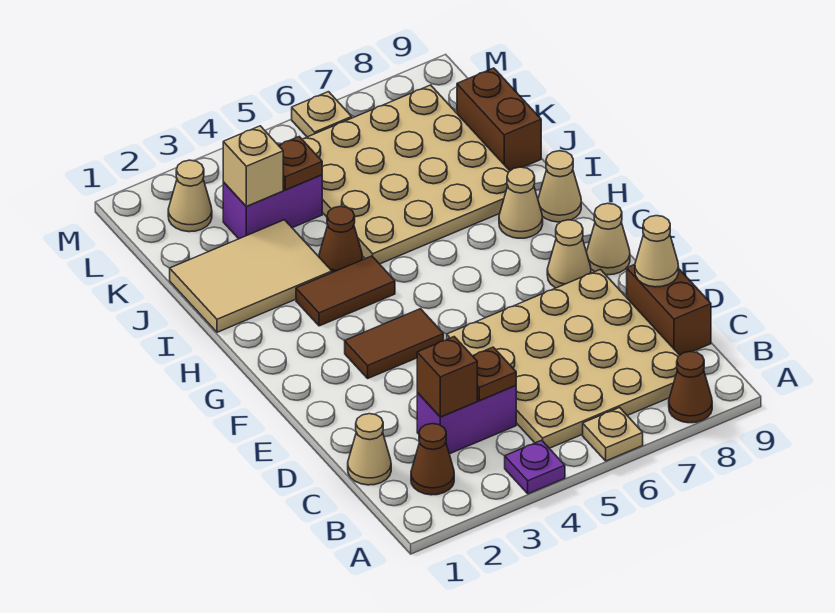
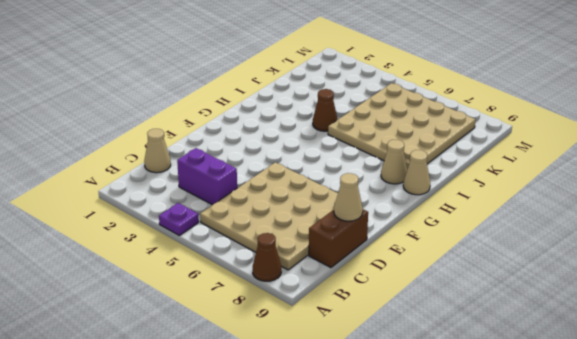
none -> tan plate A6 level 1
none -> brown cone B2 level 1
none -> brown tile F3:F4 level 1

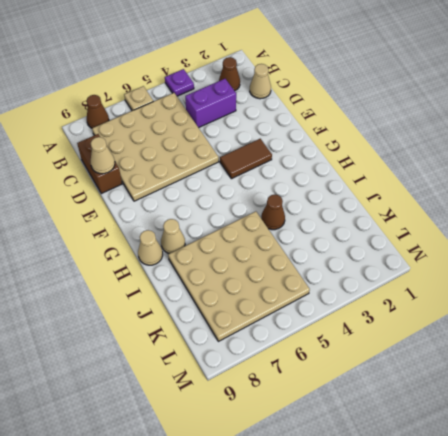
none -> tan cone F8 level 1
none -> tan cone F9 level 1
none -> brown tile H3:H4 level 1

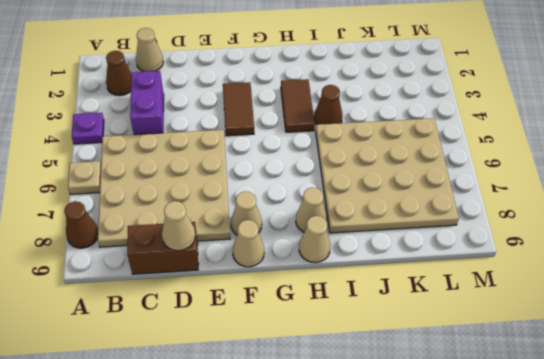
none -> tan tile I1:J3 level 1
none -> brown brick J9:K9 level 1
none -> purple brick K3:K4 level 1

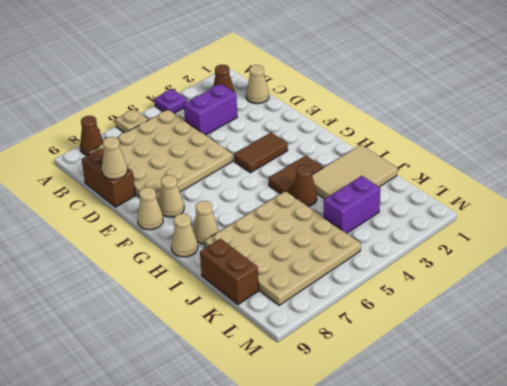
none -> tan cone L2 level 1
none -> tan plate M6 level 1
none -> brown brick C3 level 2

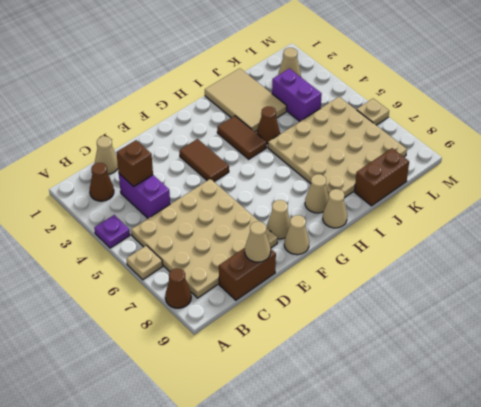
none -> brown plate C4 level 2
none -> tan brick K3 level 2
none -> brown plate K4 level 2

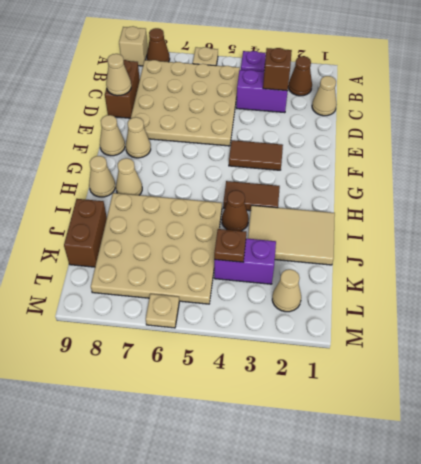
tan brick A9 level 1 -> tan brick K3 level 2
none -> brown plate C4 level 2

